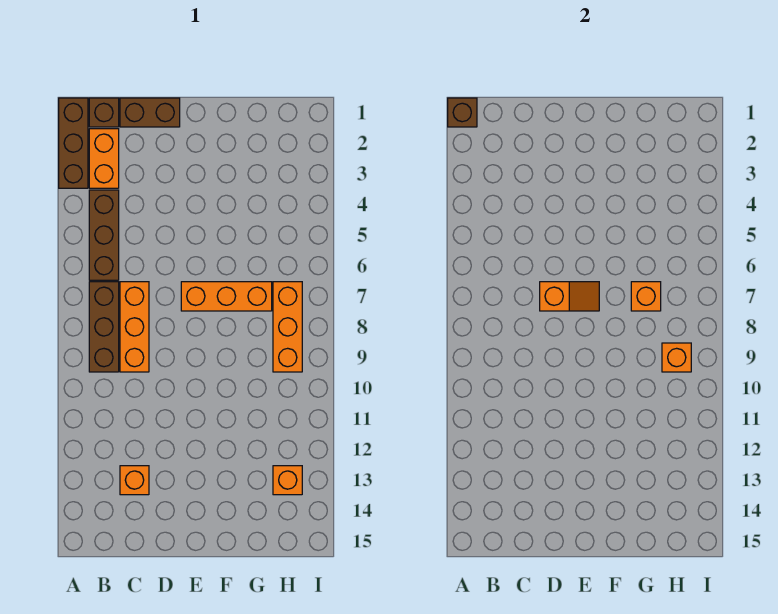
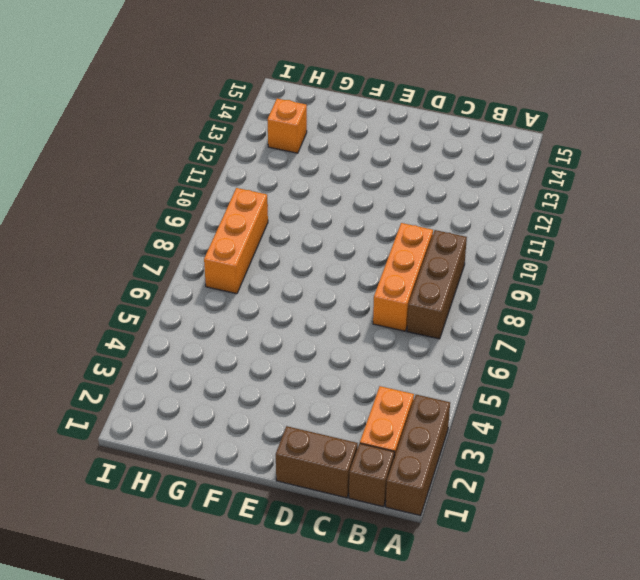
none -> brown brick B4:B6 level 1
none -> orange brick C13 level 1
none -> orange brick E7:G7 level 1

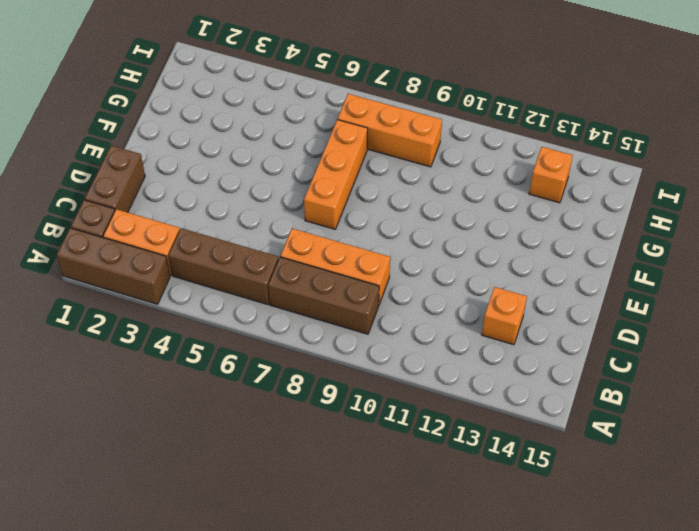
none -> brown brick A1 level 2
none -> orange slope D7:E7 level 2 top D
none -> orange brick G7 level 2

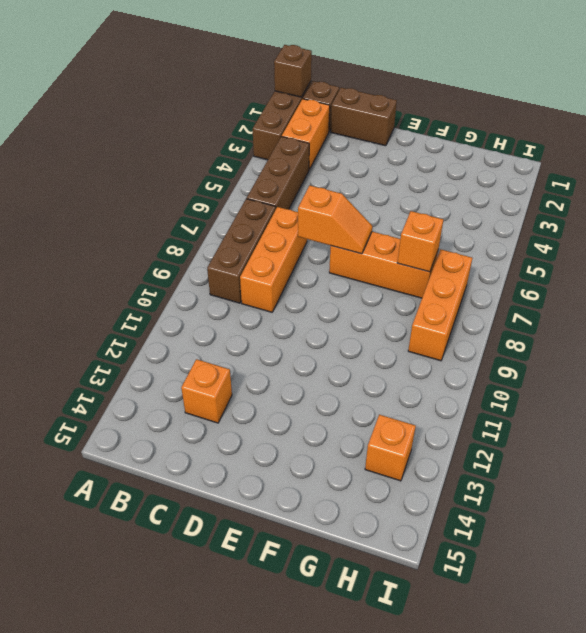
none -> orange brick H9 level 2

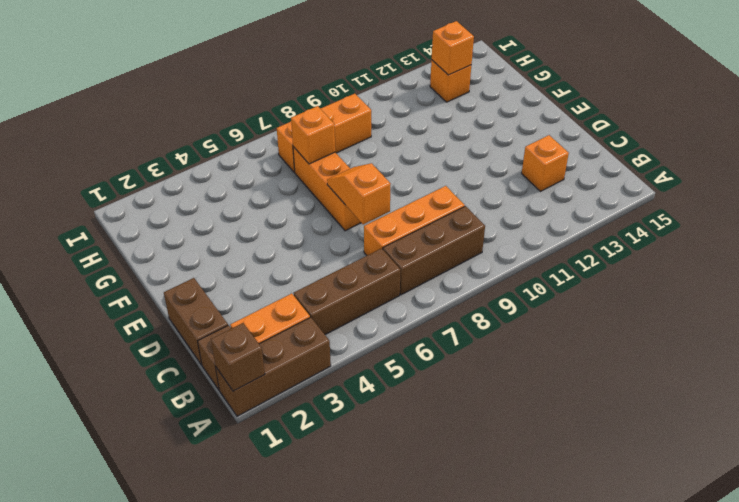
orange brick H13 level 2 -> orange brick H9 level 2

